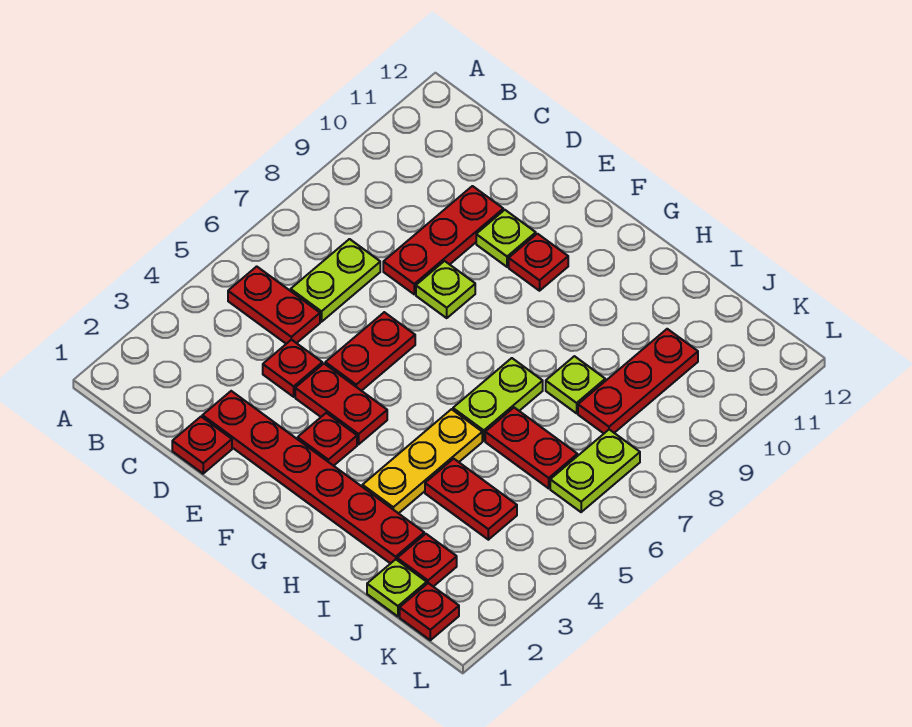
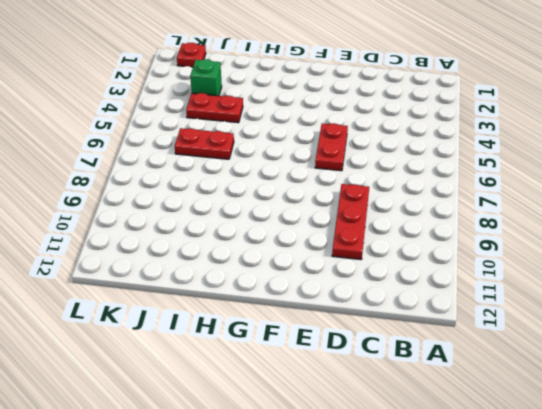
green brick J3 level 1 -> none
none -> red plate B5:C5 level 1
none -> lime plate C6:C7 level 1
none -> red plate D1 level 1

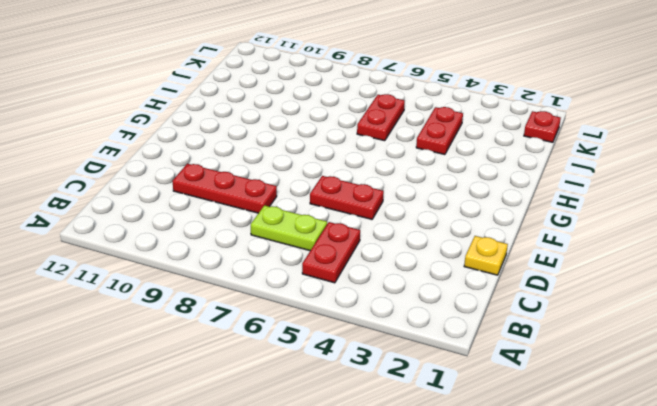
yellow plate D1 level 1 -> red plate D1 level 1
none -> red plate D2:I2 level 1
none -> red plate D4 level 1
none -> red plate E4:F4 level 1

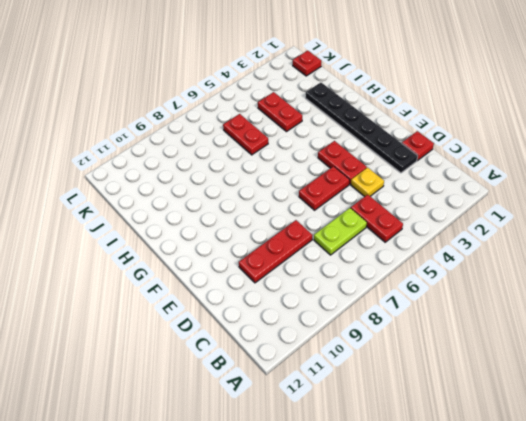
black plate D2:I2 level 1 -> red plate D2:I2 level 1
yellow plate D4 level 1 -> red plate D4 level 1
none -> lime plate E8 level 1
none -> lime plate E10 level 1
none -> red plate F3 level 1

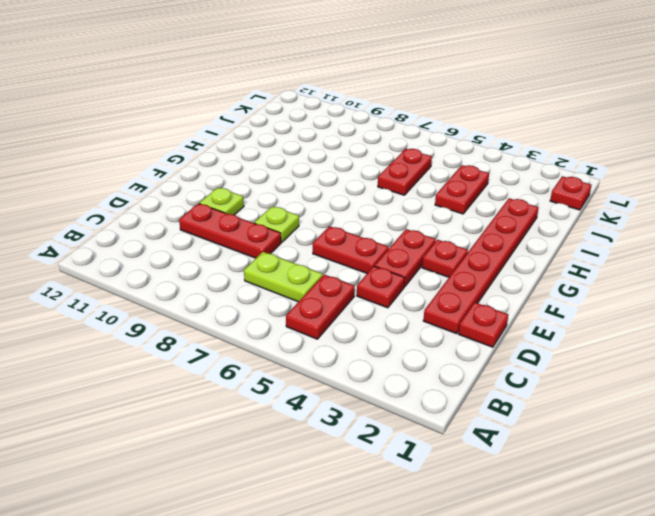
none -> red plate F10 level 1
none -> yellow plate H3:H5 level 1
none -> lime plate H6:H7 level 1

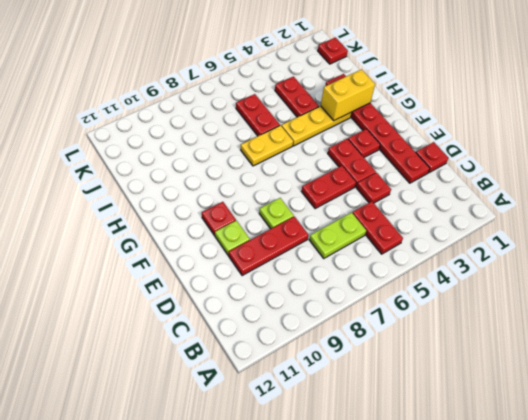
yellow brick H2:H3 level 2 -> none
yellow plate H6:H7 level 1 -> lime plate H6:H7 level 1
none -> lime plate I8 level 1
none -> lime plate J1 level 1
none -> red plate J2 level 1

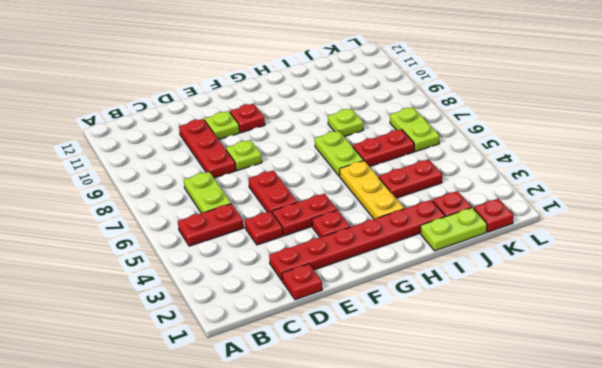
lime plate I1:J1 level 1 -> lime plate J1 level 1
none -> red plate J8:J10 level 1

